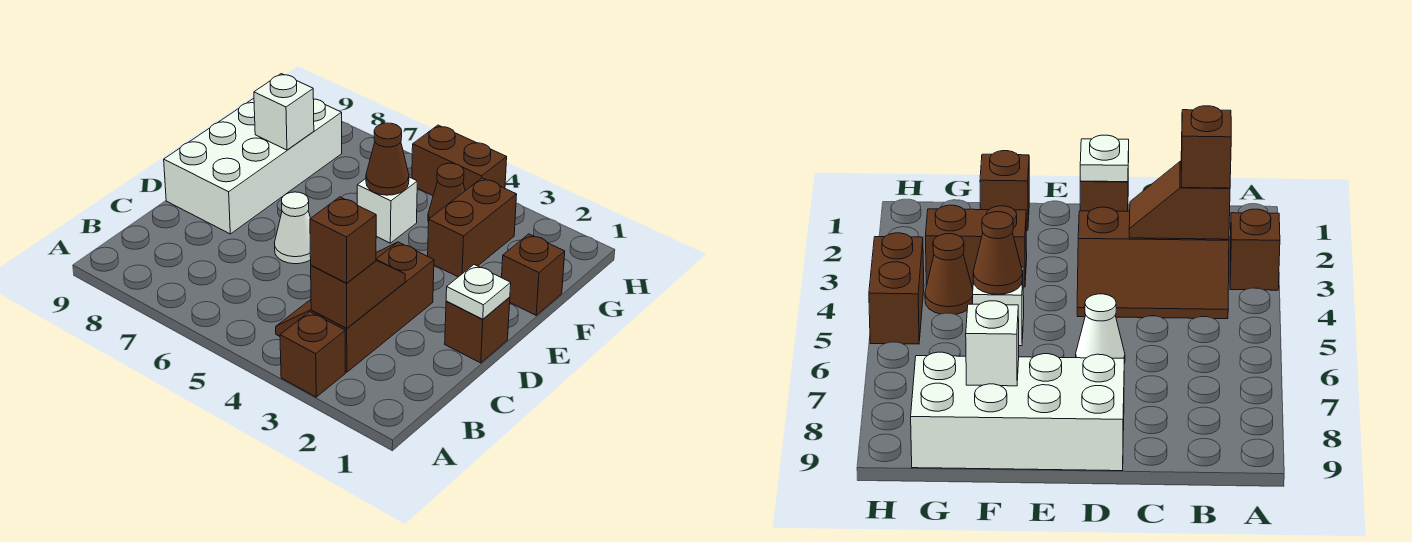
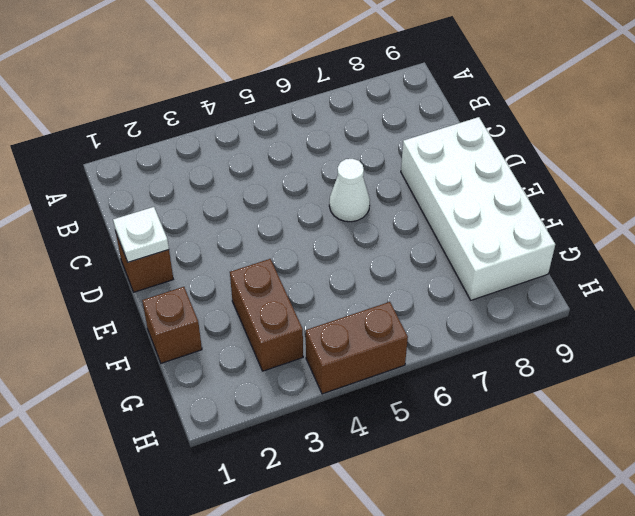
none -> brown brick A3 level 1
none -> brown slope B3:D4 level 1 top 3
none -> white brick F5 level 1

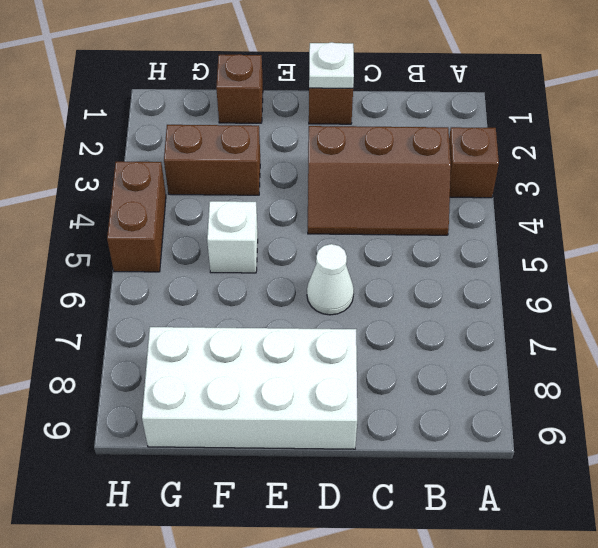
none -> brown cone G4 level 1
none -> brown slope B3:C3 level 2 top B
none -> brown cone F5 level 2

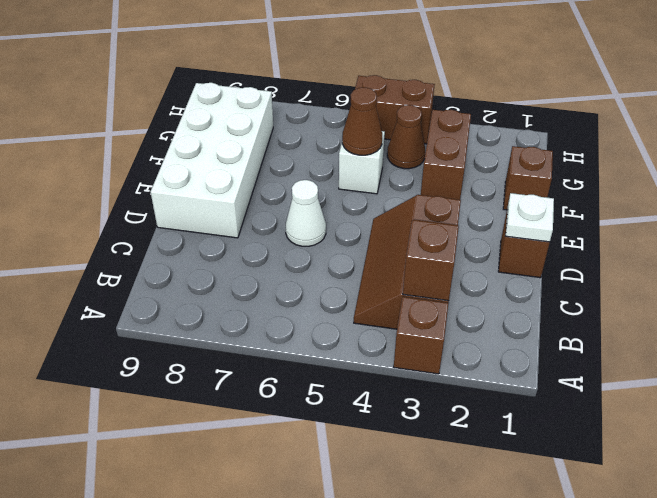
none -> white brick F8 level 2
none -> brown brick B3 level 3

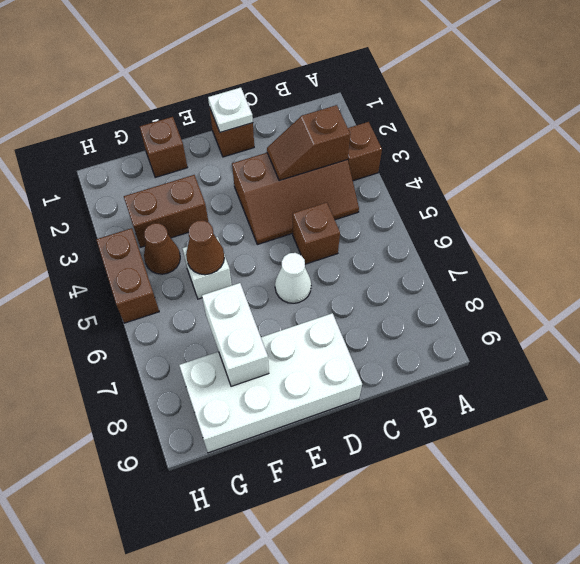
brown brick C5 level 1 -> brown brick B3 level 3
white brick F7:F8 level 2 -> white brick F8 level 2

